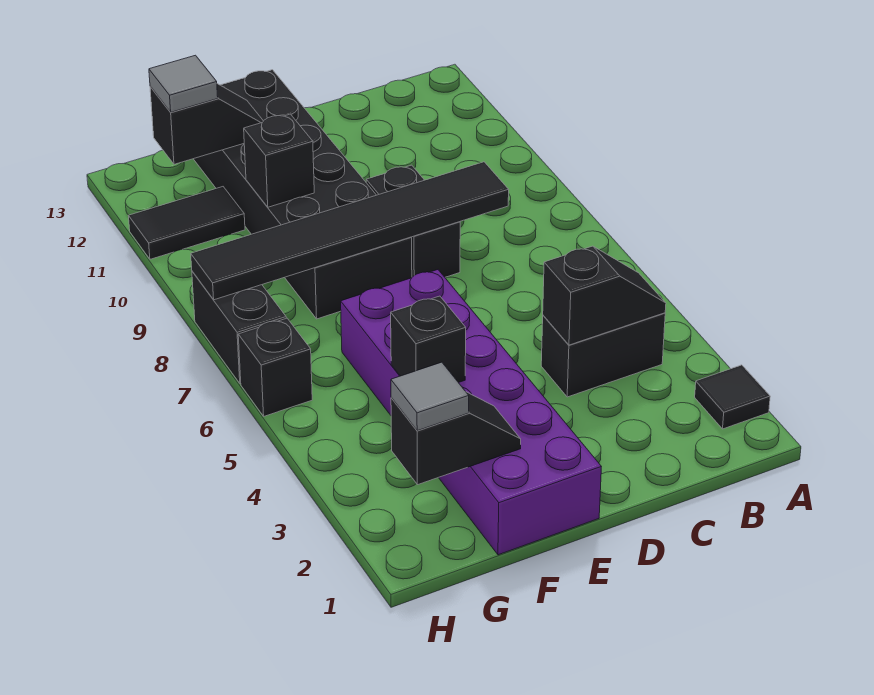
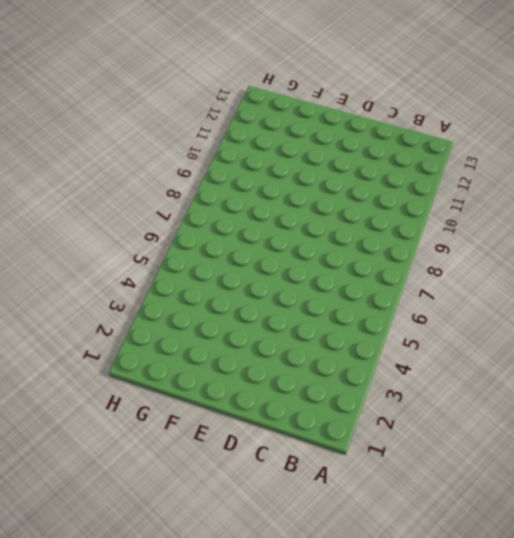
none -> black tile A2 level 1
none -> black brick B4:C4 level 1
none -> black brick D8:D9 level 1

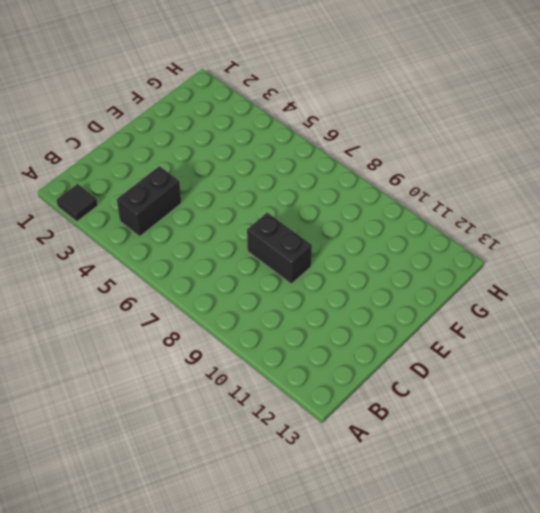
none -> purple brick E1:F6 level 1
none -> black brick E8:F13 level 1
none -> black tile G11:H11 level 1

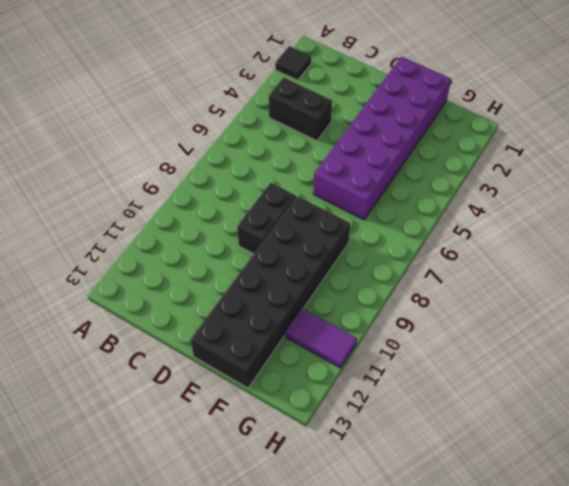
purple tile G11:H11 level 1 -> black tile G11:H11 level 1
none -> black brick H6 level 1
none -> black brick H7:H8 level 1
none -> black slope B4:C4 level 2 top C

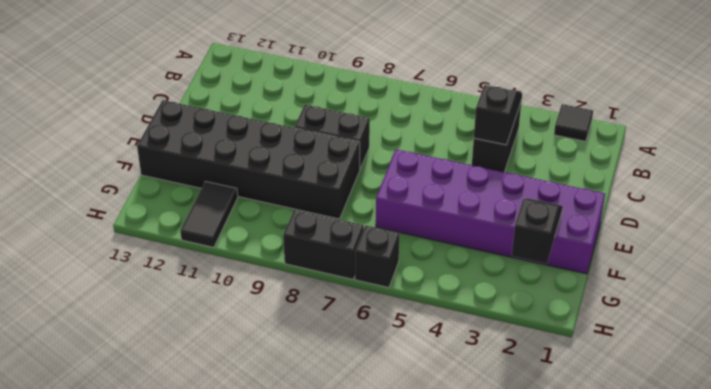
none -> black tile C8:H8 level 2
none -> black brick F4 level 2
none -> black brick F10 level 2

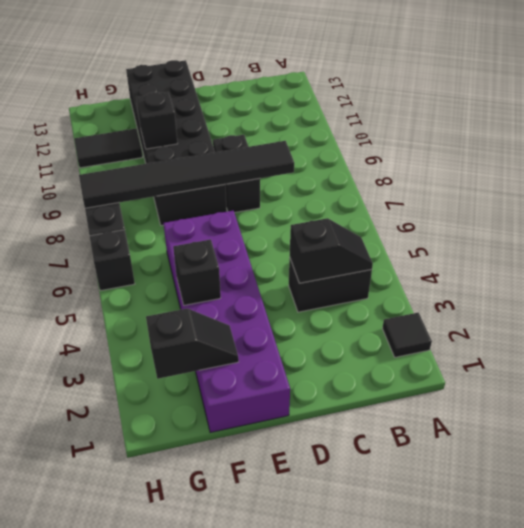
none -> black slope F12:G12 level 2 top G
none -> grey tile G2 level 3
none -> grey tile G12 level 3

